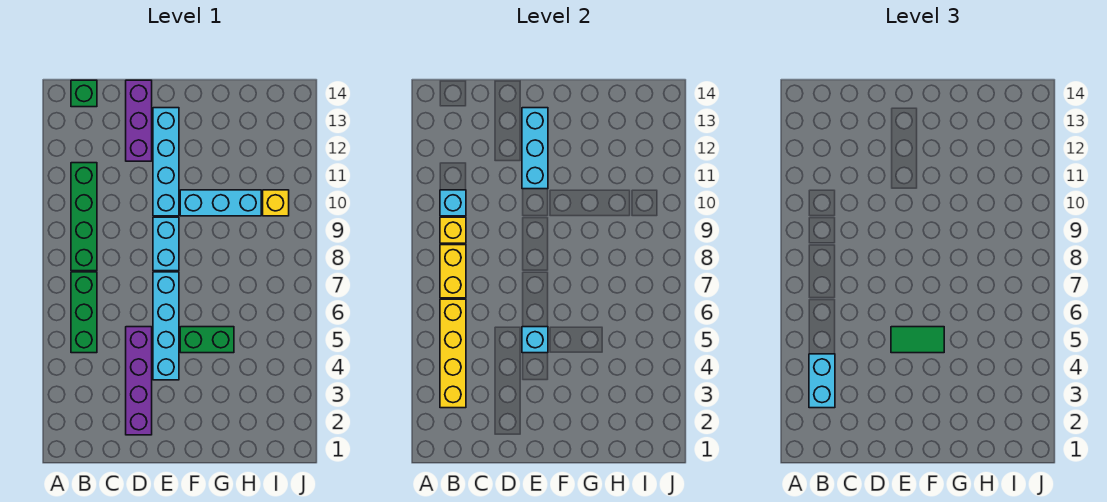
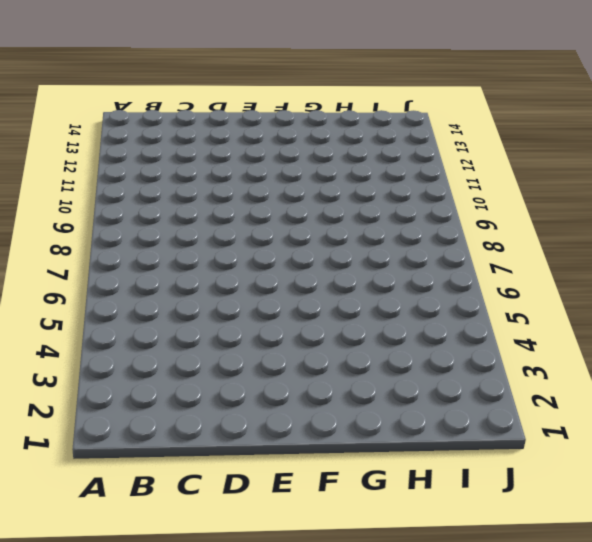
none -> green brick B5:B7 level 1
none -> green brick B8:B11 level 1
none -> green brick B14 level 1

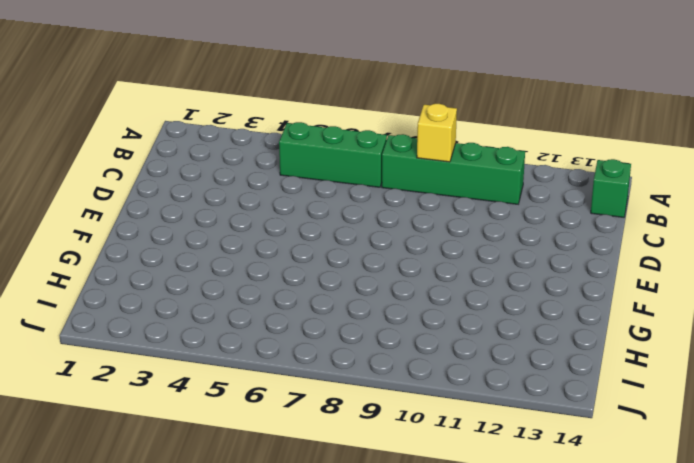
none -> purple brick D2:D5 level 1
none -> purple brick D12:D14 level 1
none -> cyan brick E4:E7 level 1

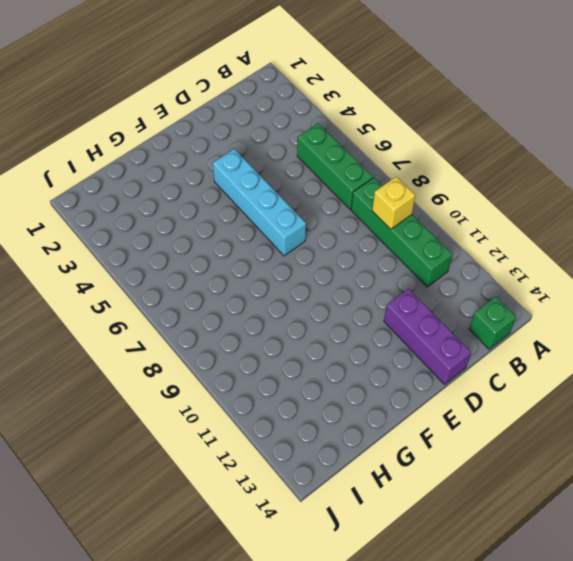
none -> purple brick D2:D5 level 1
none -> cyan brick E8:E9 level 1
none -> cyan brick E10:E13 level 1

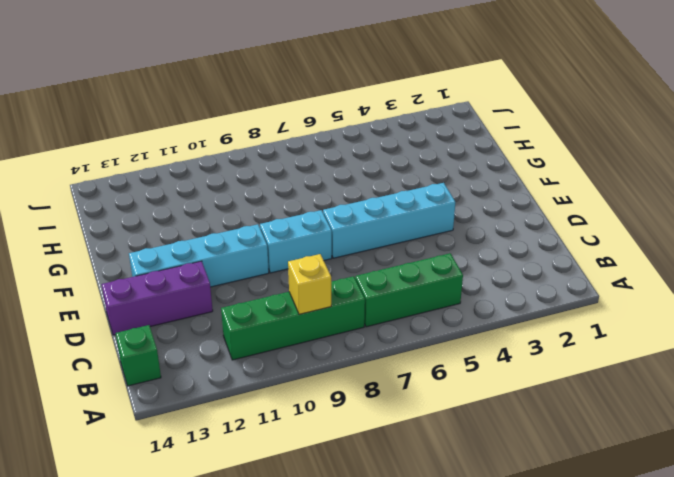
none -> purple brick D2:D5 level 1
none -> green brick F5:G5 level 1
none -> cyan brick F10:H10 level 1

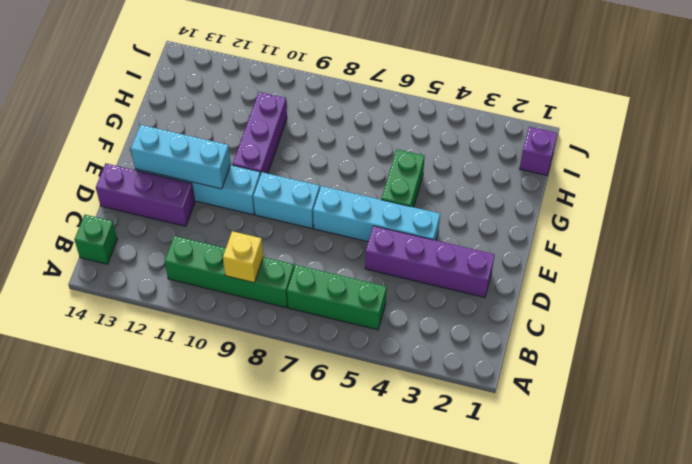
purple brick F10:H10 level 1 -> cyan brick F10:H10 level 1
purple brick I1 level 1 -> none
none -> yellow brick I10 level 1
none -> yellow brick B3:B6 level 2
none -> yellow brick B7:B8 level 2

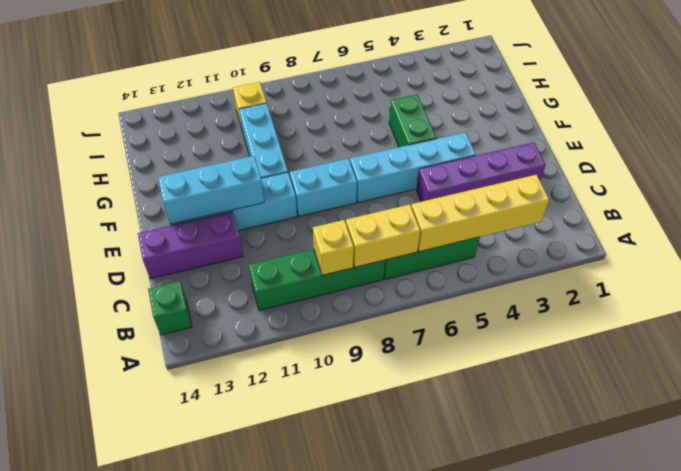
none -> cyan brick B10 level 2
none -> cyan brick E5 level 2
none -> cyan brick B3:B4 level 3

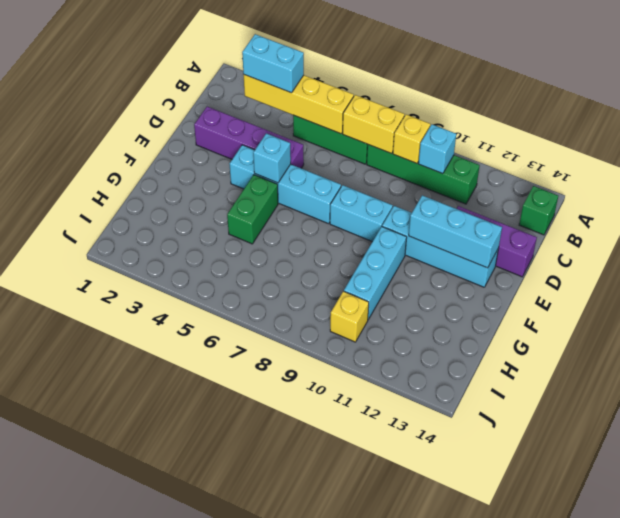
none -> green tile E5:F5 level 3

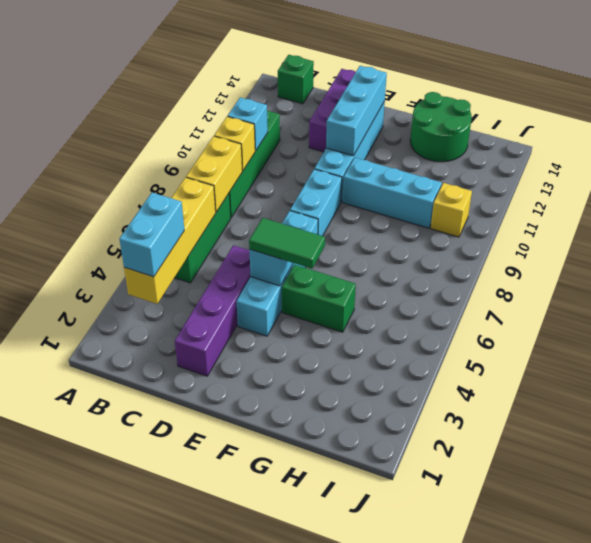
green round brick G13:H14 level 1 -> none

